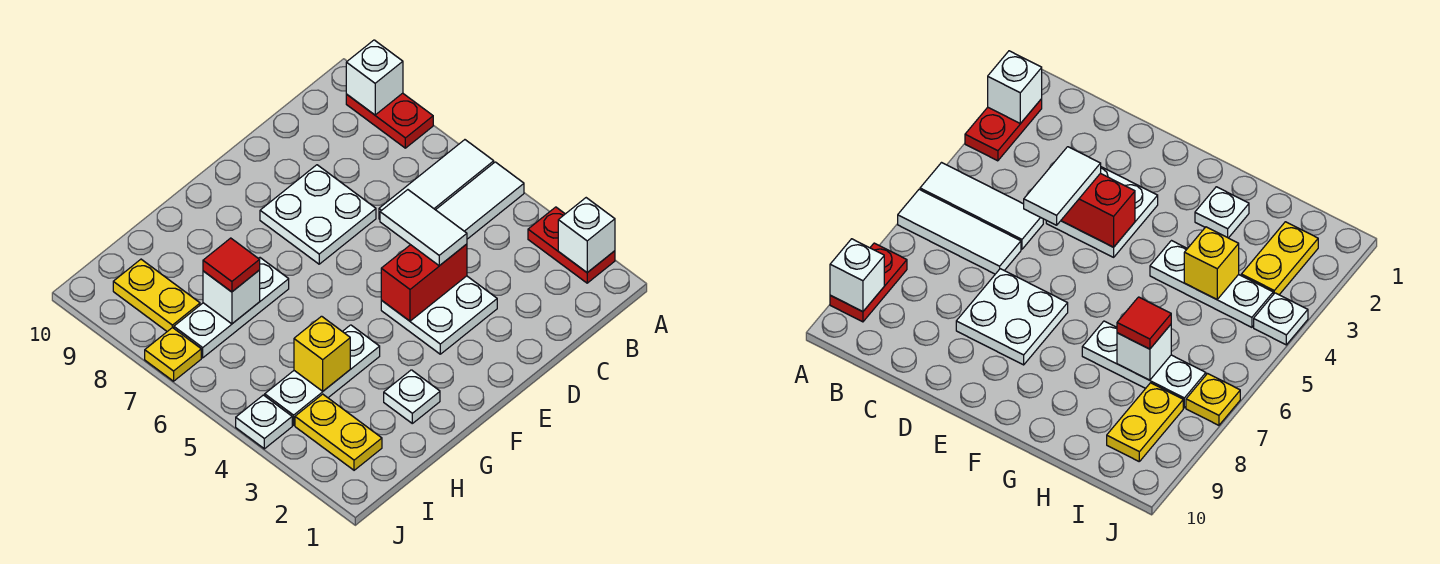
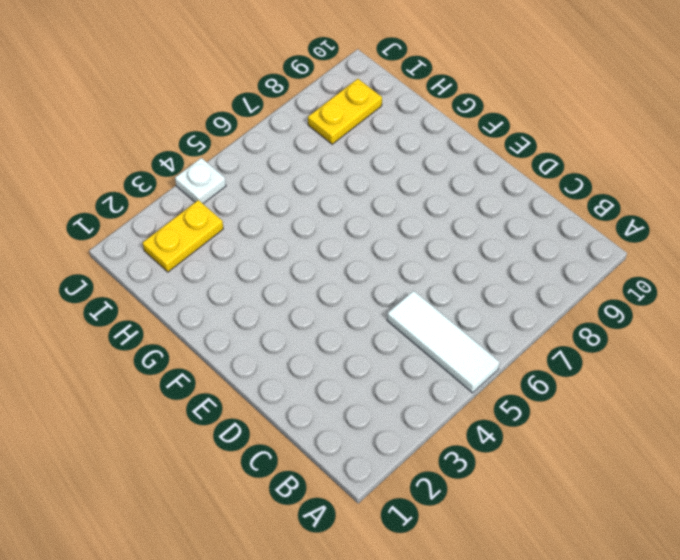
none -> red plate A2:A3 level 1
none -> white tile A6:C6 level 1
none -> red plate A8:A9 level 1

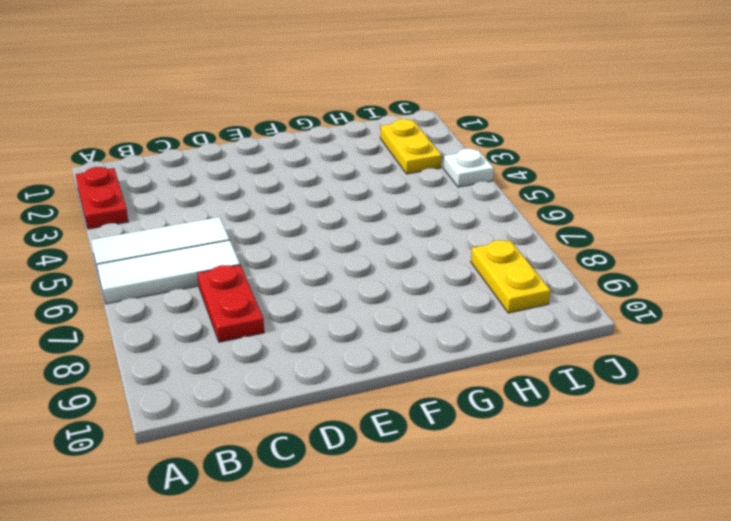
red plate C7:C8 level 1 -> red plate A8:A9 level 1
none -> white plate D3:E4 level 1
none -> white plate D7:E8 level 1
none -> white plate G2 level 1

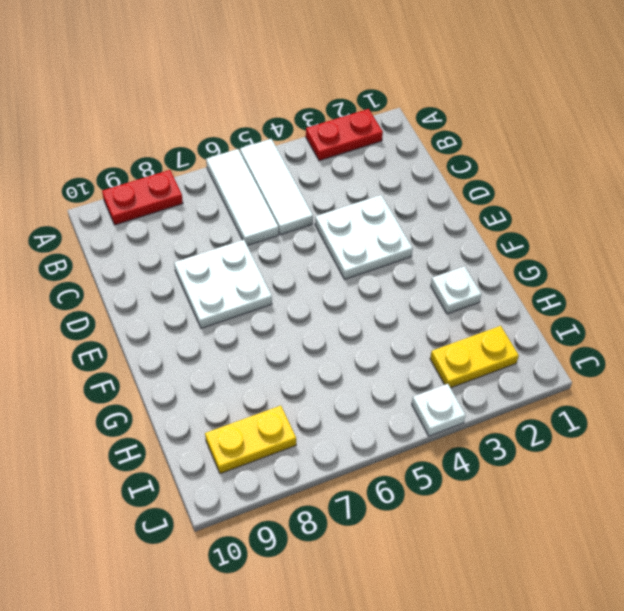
none -> white plate G4:I4 level 1
none -> white plate G7:I7 level 1
none -> yellow plate J7 level 1

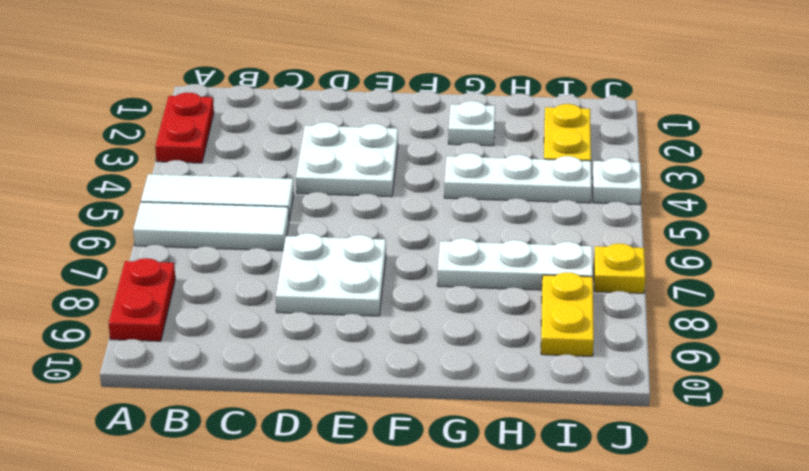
none -> white brick A2 level 2
none -> white brick A9 level 2
none -> red brick D4:E4 level 2

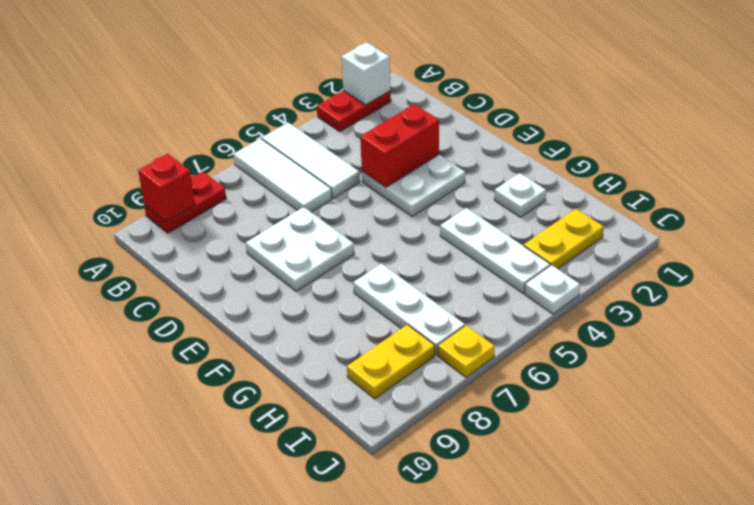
red brick A9 level 2 -> white brick A9 level 2
red brick D3:D4 level 2 -> red brick D4:E4 level 2
none -> yellow brick H4 level 2
none -> white brick H7 level 2
none -> white tile D4:D5 level 3

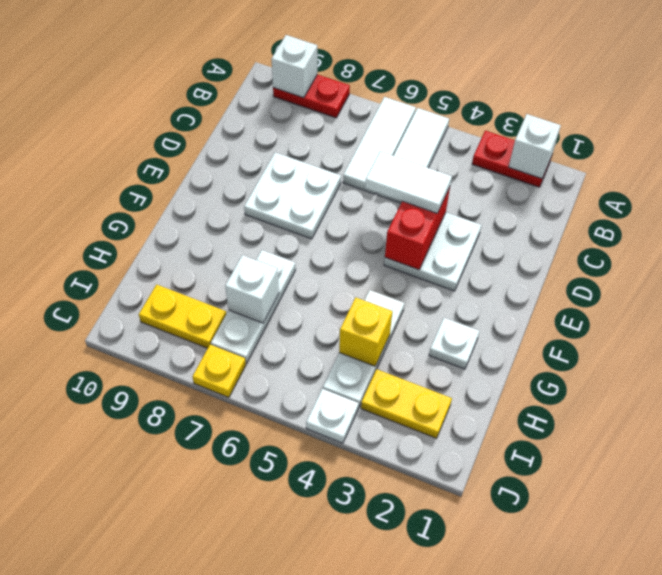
none -> red tile H7 level 3

